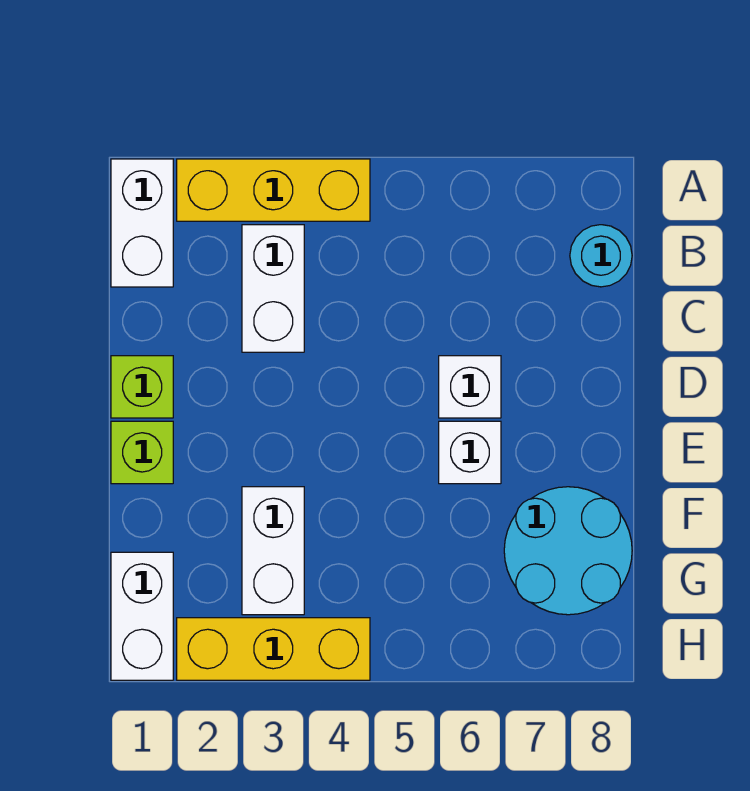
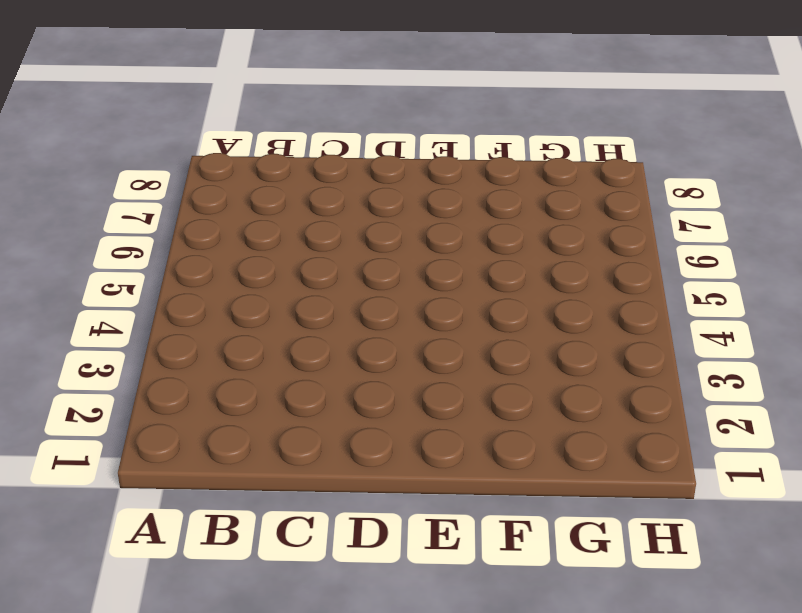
none -> white brick A1:B1 level 1
none -> yellow brick A2:A4 level 1
none -> white brick B3:C3 level 1

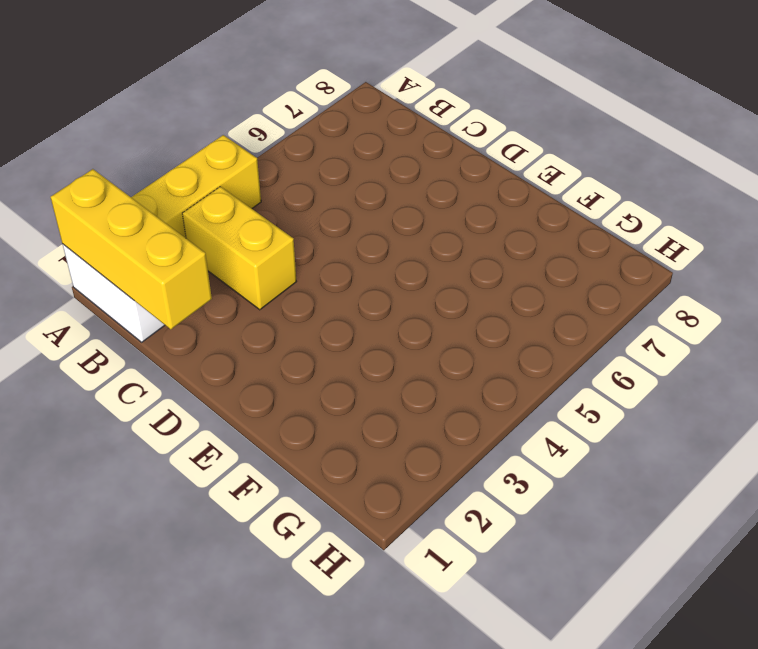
yellow brick A1:C1 level 2 -> yellow brick H2:H4 level 1
yellow brick B3:C3 level 1 -> white brick B3:C3 level 1
none -> cyan round brick B8 level 1
none -> lime brick D1 level 1
none -> white brick D6 level 1

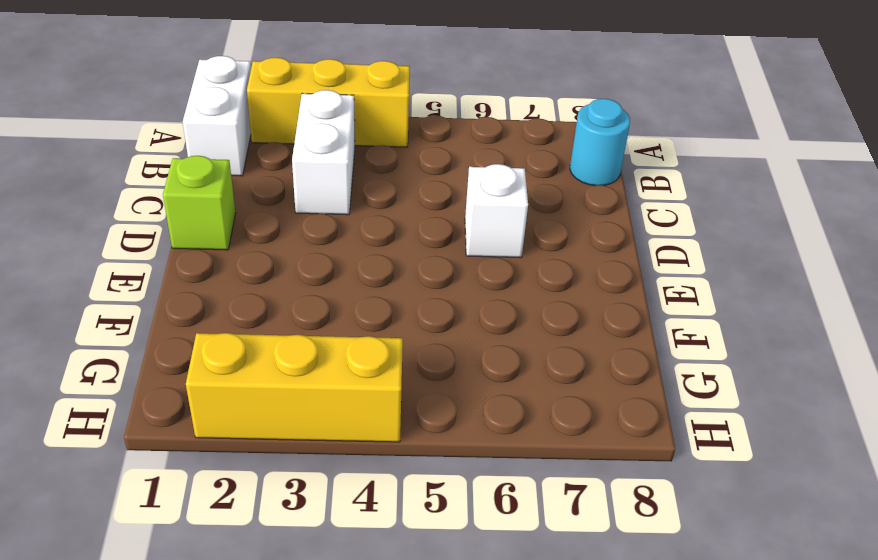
none -> lime brick E1 level 1
none -> white brick E6 level 1
none -> white brick F3:G3 level 1

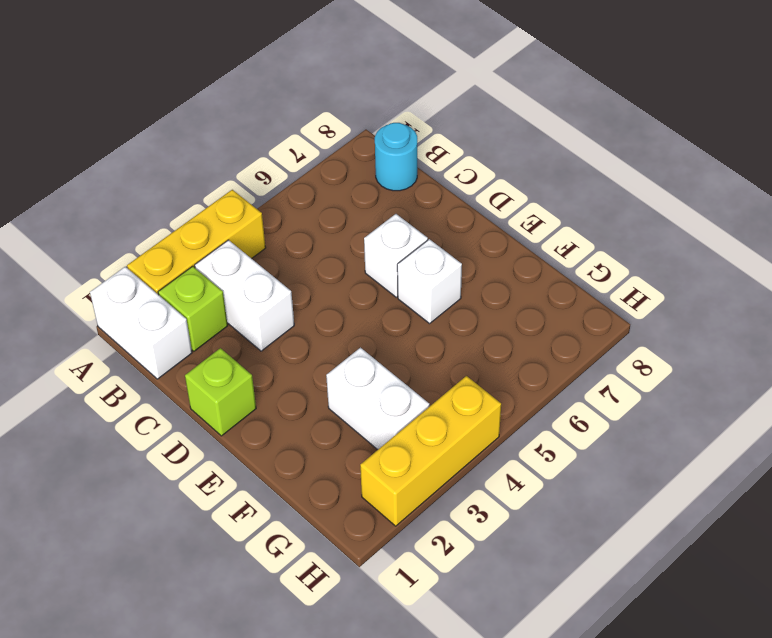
lime brick B2 level 1 -> lime brick E1 level 1
none -> cyan round brick F7:G8 level 1
none -> white brick G1:H1 level 1

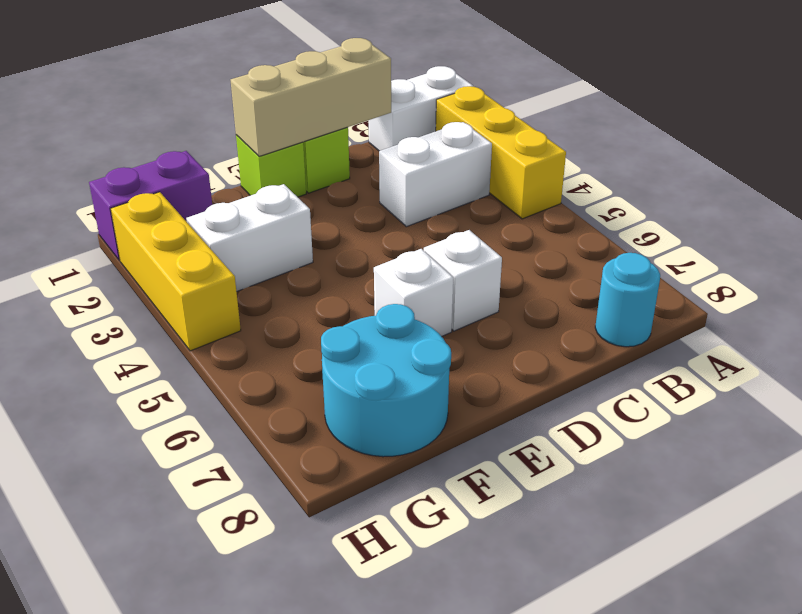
tan brick C1:E1 level 2 -> none
purple brick G1:H1 level 1 -> white brick G1:H1 level 1

